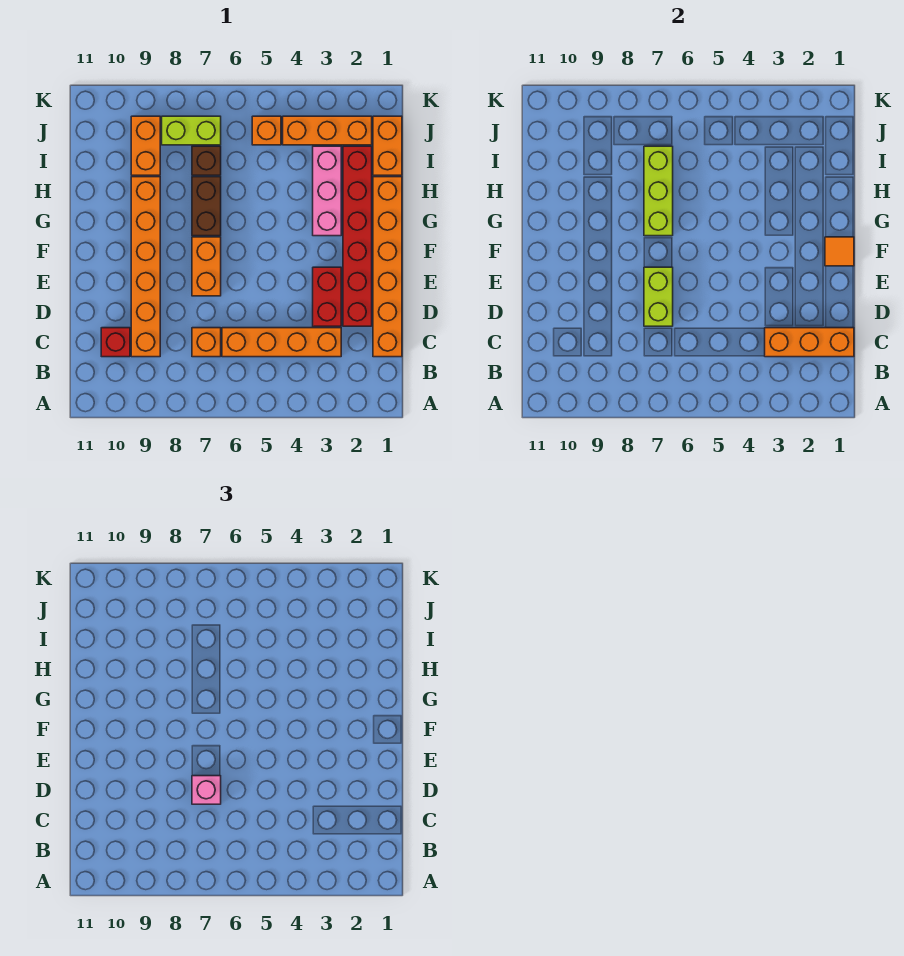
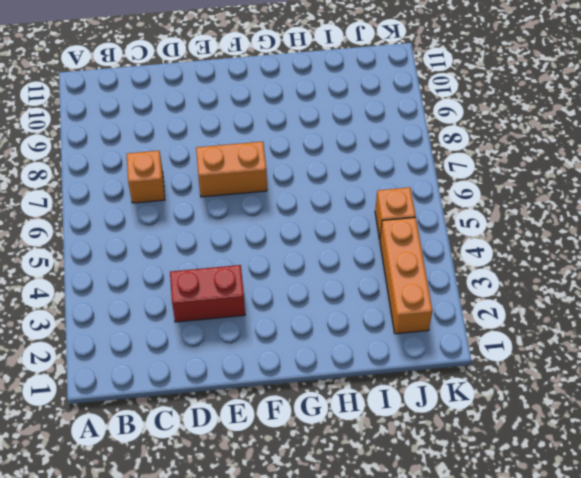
none -> orange brick C1:H1 level 1
none -> orange brick C3:C6 level 1
none -> orange brick C9:H9 level 1

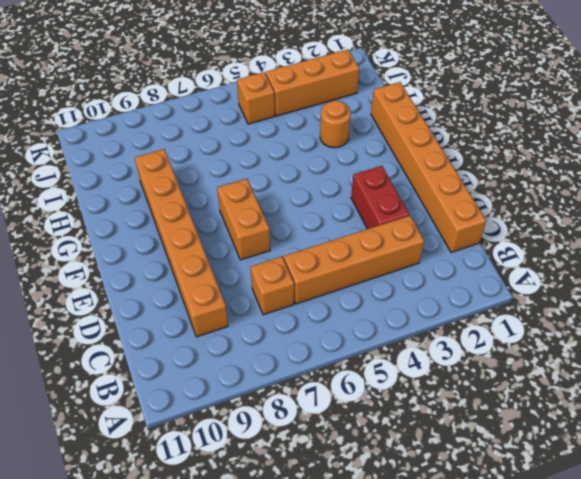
orange round brick H3 level 1 -> pink brick G3:I3 level 1
none -> red brick C10 level 1
none -> red brick D2:I2 level 1
none -> brown brick G7:H7 level 1

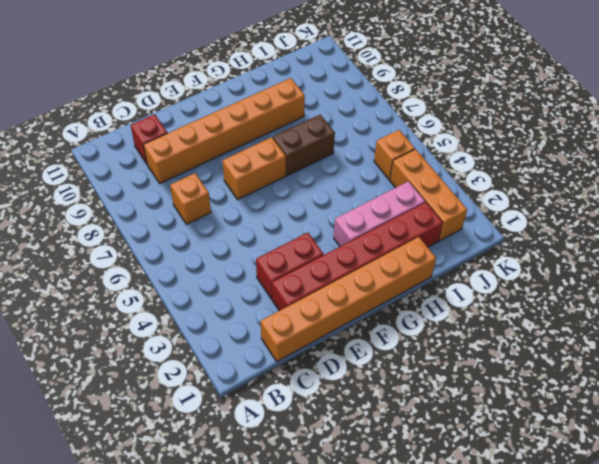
none -> orange brick C3:C6 level 1
none -> orange brick I1:J1 level 1
none -> brown brick I7 level 1

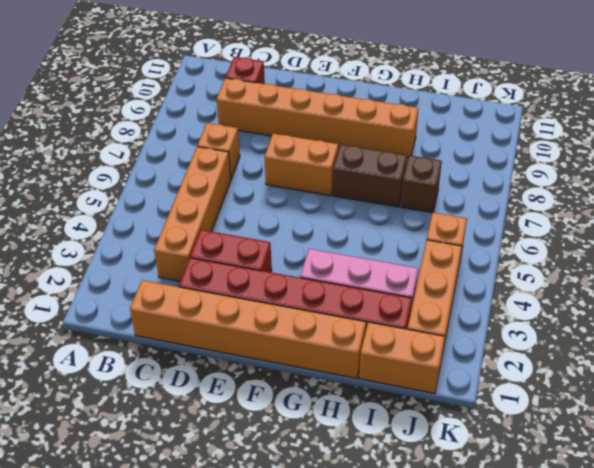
none -> orange brick I9:J9 level 1
none -> lime brick J7:J8 level 1
none -> orange brick C1:C3 level 2

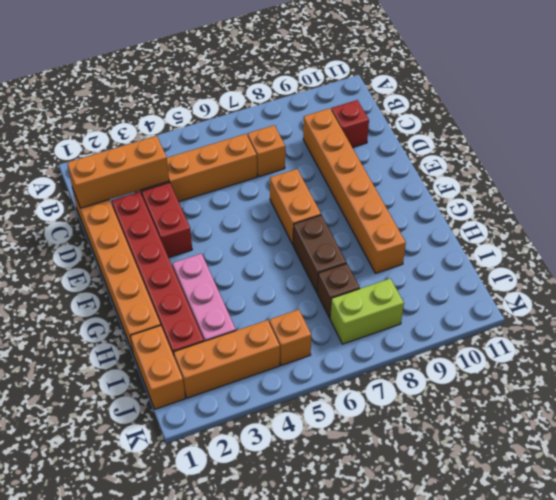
none -> orange brick I9:J9 level 1
none -> lime brick D7:E7 level 2
none -> orange tile F1 level 2

